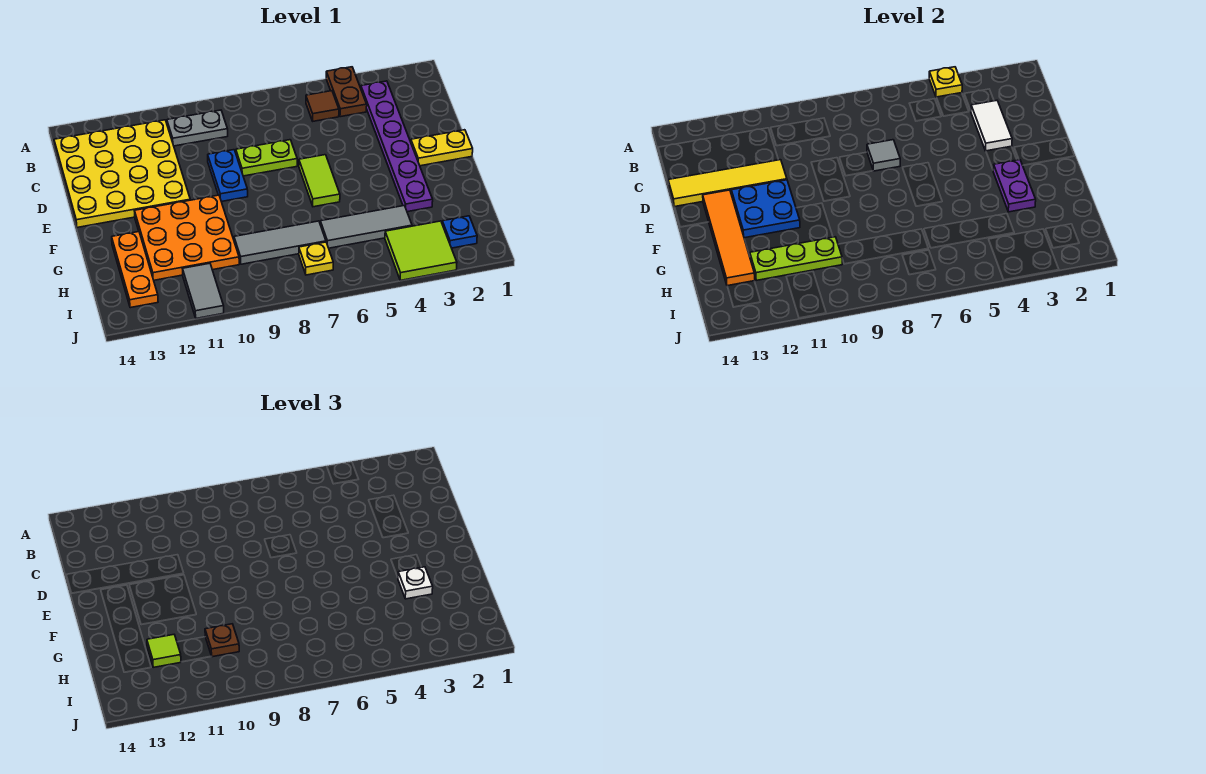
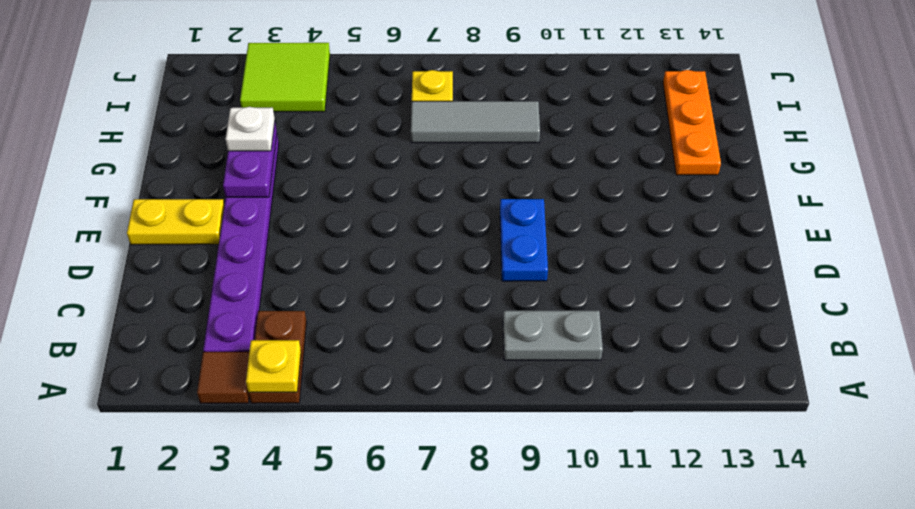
brown tile A3 level 1 -> brown tile B5 level 1
none -> yellow plate B11:E14 level 1
none -> lime plate D7:D8 level 1
none -> lime tile E6:F6 level 1

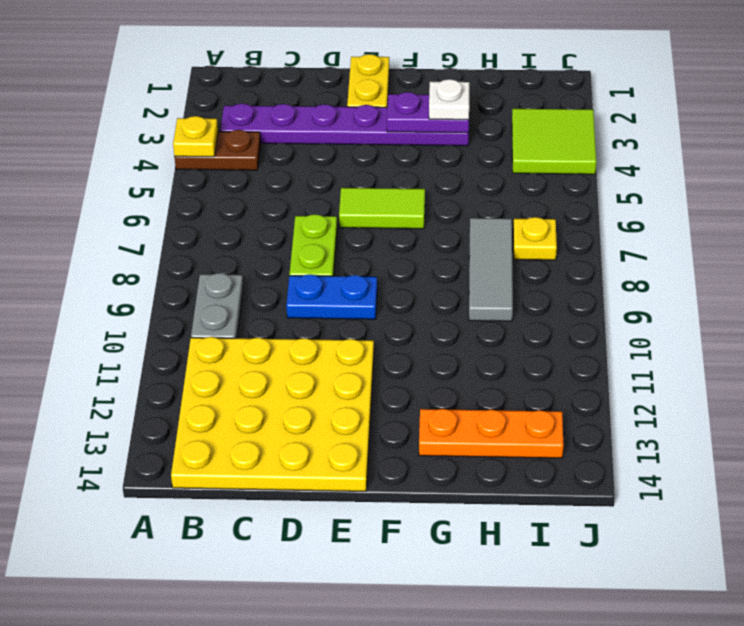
none -> brown tile B5 level 1
none -> orange plate F10:H12 level 1
none -> grey tile H4:H6 level 1

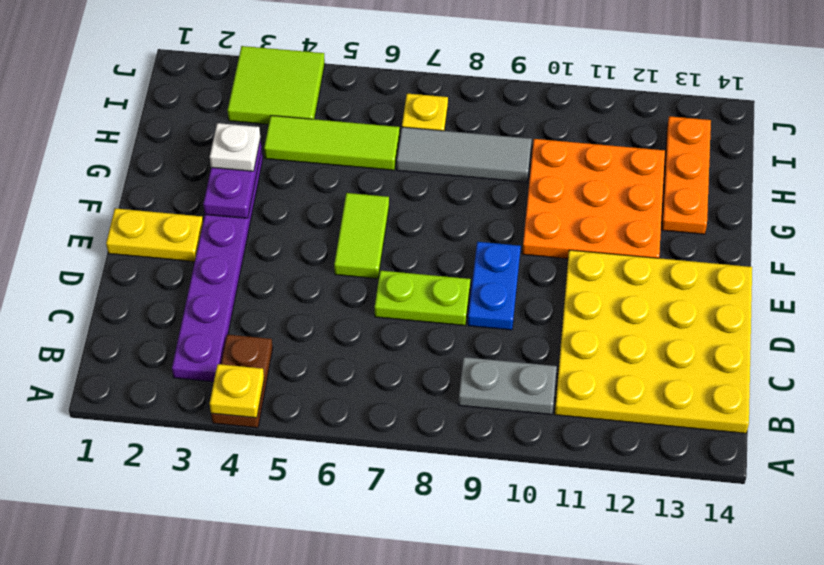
lime tile H4:H6 level 1 -> grey tile H4:H6 level 1
none -> brown tile B5 level 1
none -> blue plate I2 level 1
none -> grey tile I11:J11 level 1

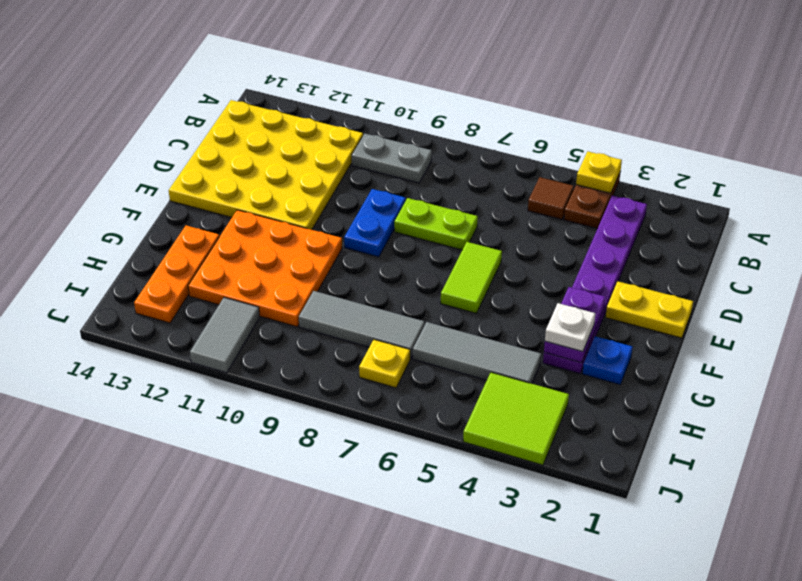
blue plate G2 level 1 -> blue plate I2 level 1
none -> white tile C3:D3 level 2
none -> grey tile D7 level 2
none -> yellow tile D11:D14 level 2

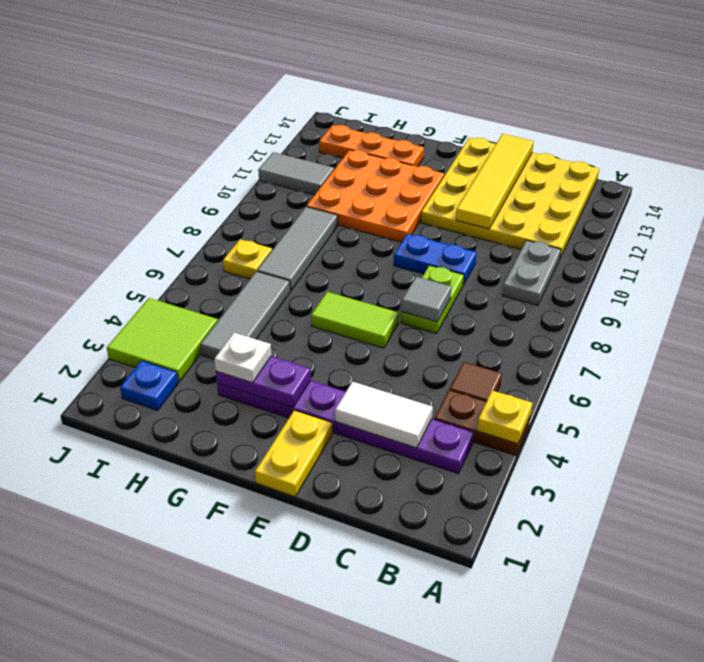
none -> blue plate E11:F12 level 2
none -> orange tile E13:H13 level 2
none -> lime plate H10:H12 level 2

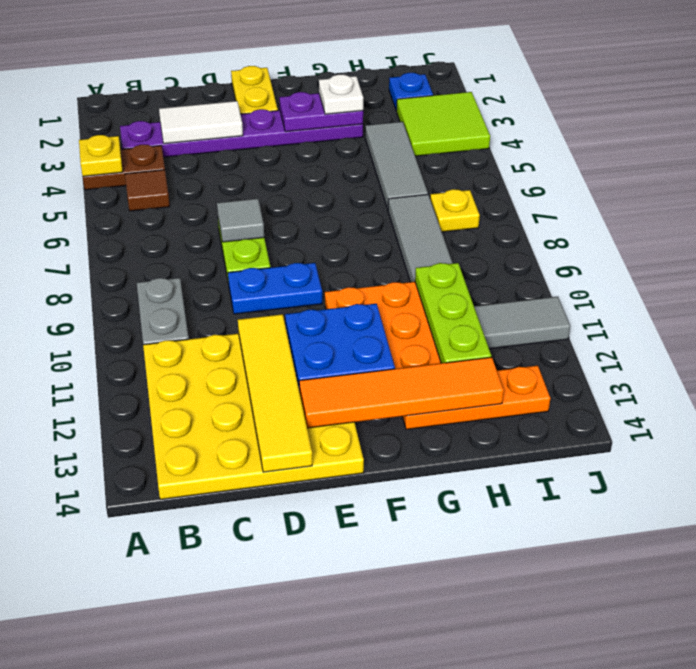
none -> lime tile E6:F6 level 1
none -> brown plate H10 level 3
none -> lime tile H12 level 3

